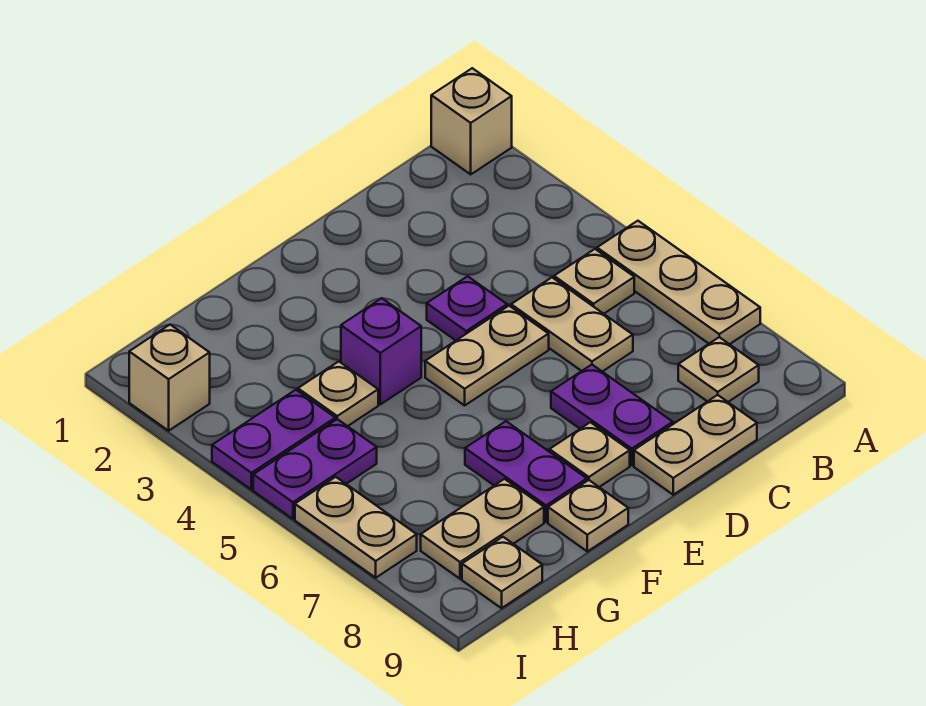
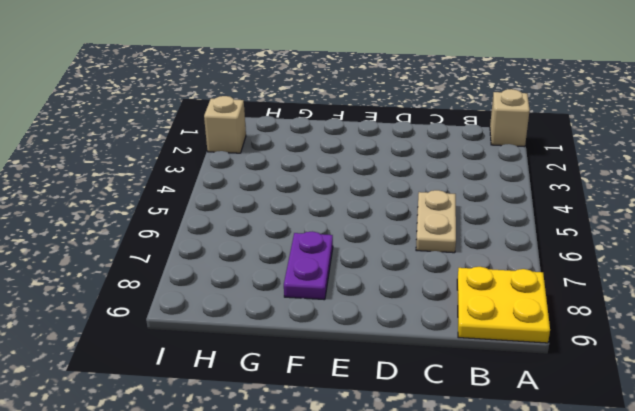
yellow plate A8:B9 level 1 -> tan plate B8 level 1
none -> tan plate A5:A7 level 1
none -> tan plate B5 level 1
none -> tan plate C9:D9 level 1

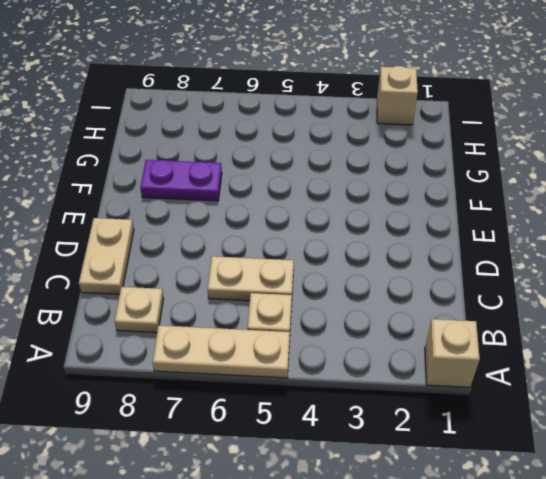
none -> purple plate D4 level 1
none -> tan plate D5:E5 level 1
none -> purple plate D7:D8 level 1

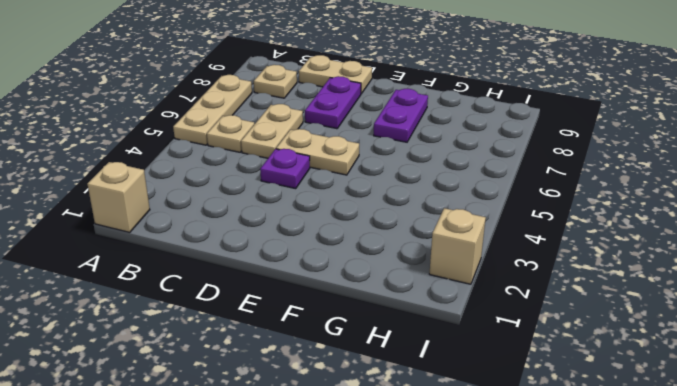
none -> tan plate E8 level 1
none -> purple brick F4 level 1
none -> tan plate F9 level 1

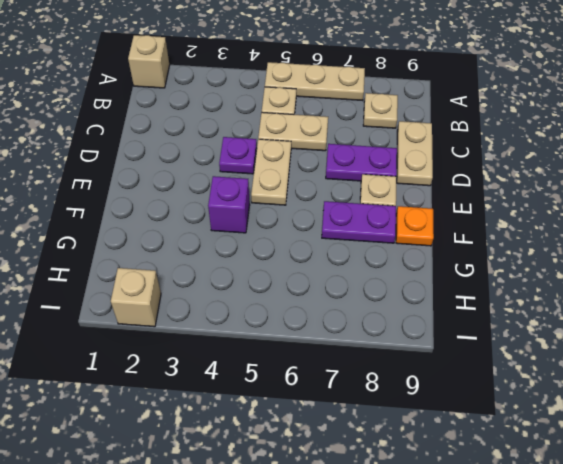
orange plate F9 level 1 -> tan plate F9 level 1
none -> tan plate G4 level 1
none -> tan plate G8:H8 level 1
none -> purple plate H4:I4 level 1

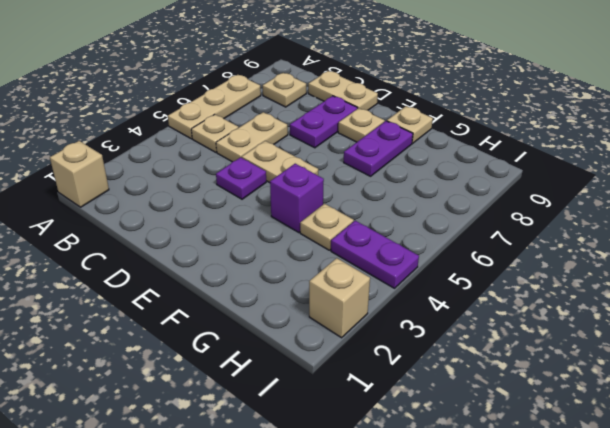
none -> tan plate G8:H8 level 1
none -> purple plate H5:I5 level 1
none -> tan plate H9 level 1

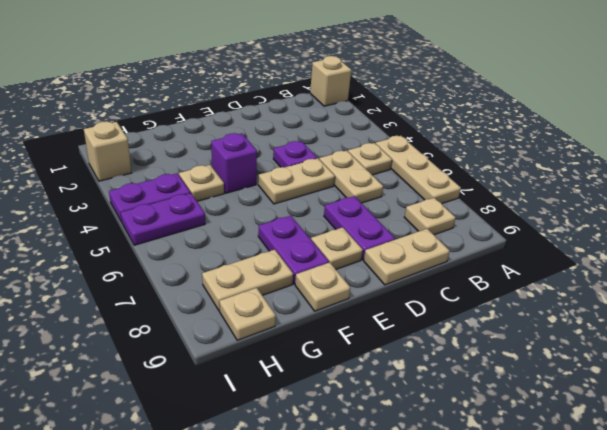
none -> tan plate I6:I7 level 1

